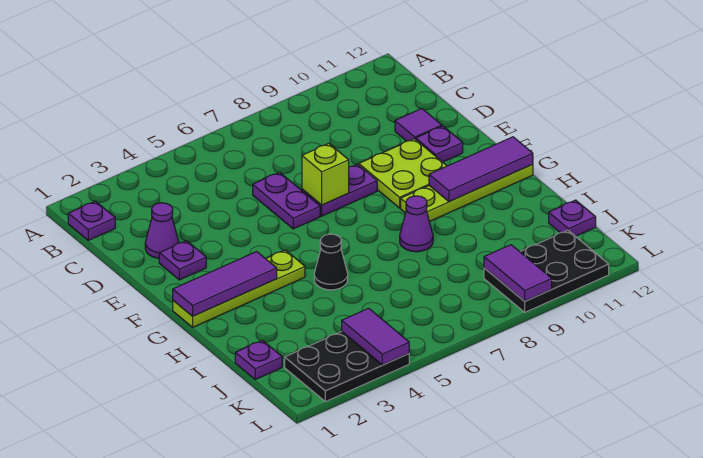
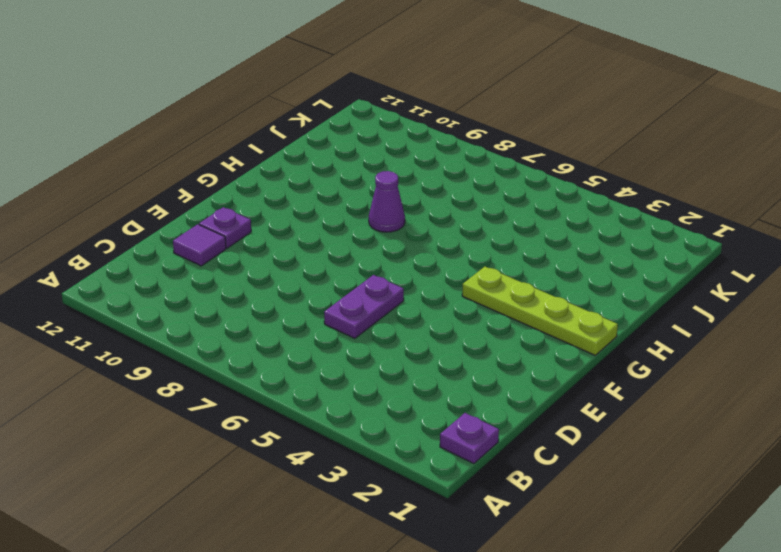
none -> purple cone D2 level 1
none -> purple plate E2 level 1
none -> purple plate E7:E8 level 1

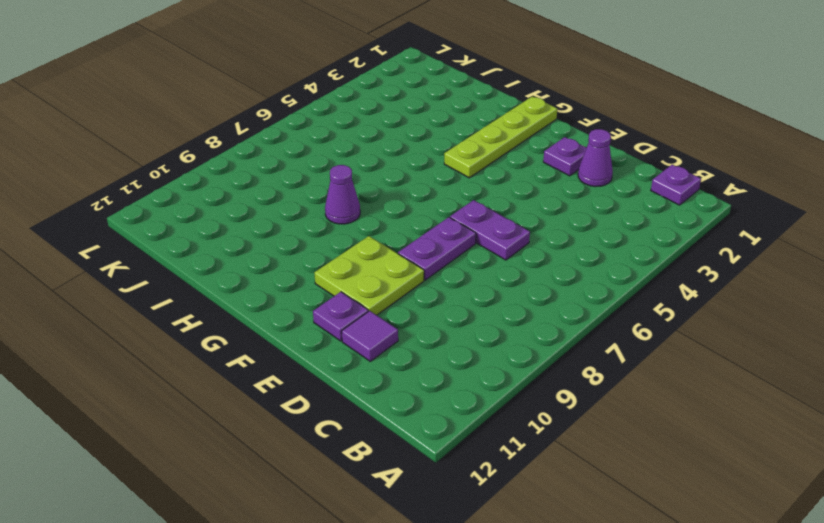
none -> lime plate G9:G12 level 1
none -> black cone H5 level 1
none -> purple plate J1 level 1

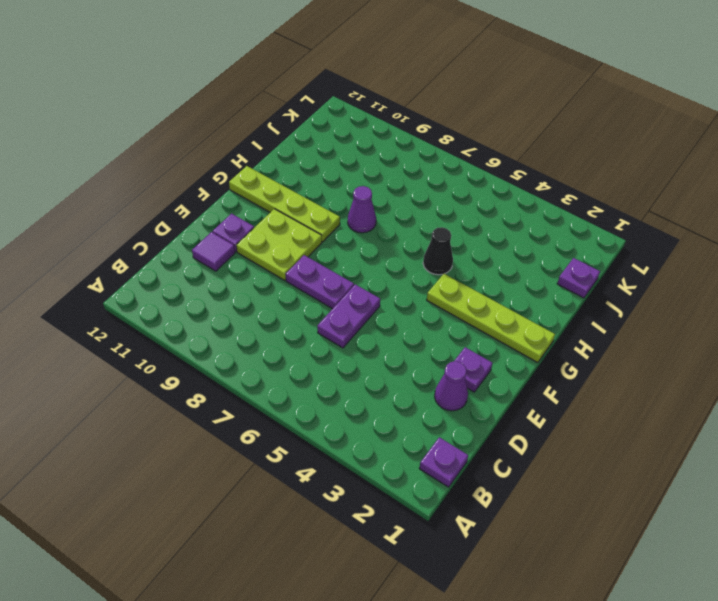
none -> purple plate J12 level 1
none -> black plate K2:L4 level 1
none -> black plate K9:L11 level 1

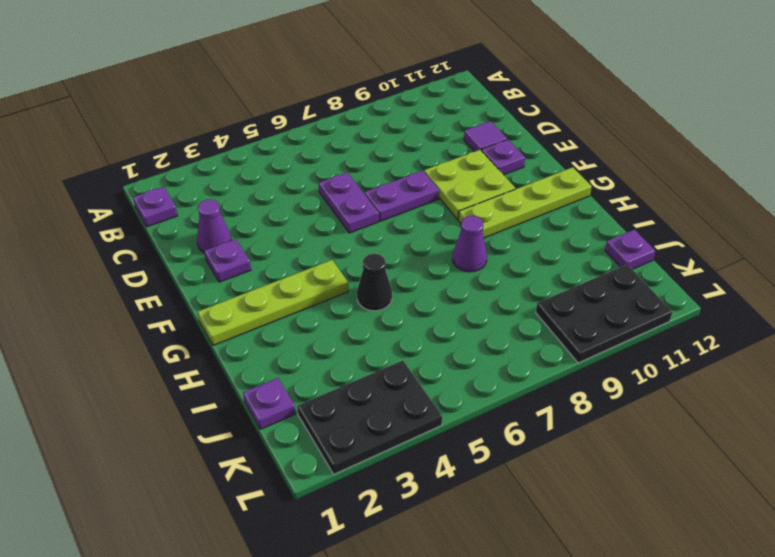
none -> lime brick E7 level 2
none -> purple tile G1:G3 level 2
none -> purple tile G10:G12 level 2

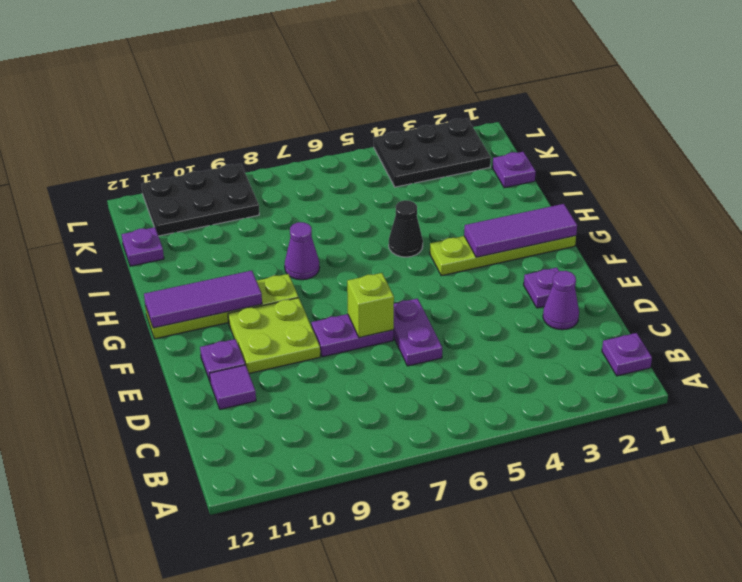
none -> purple tile K4:L4 level 2
none -> purple tile K9:L9 level 2

